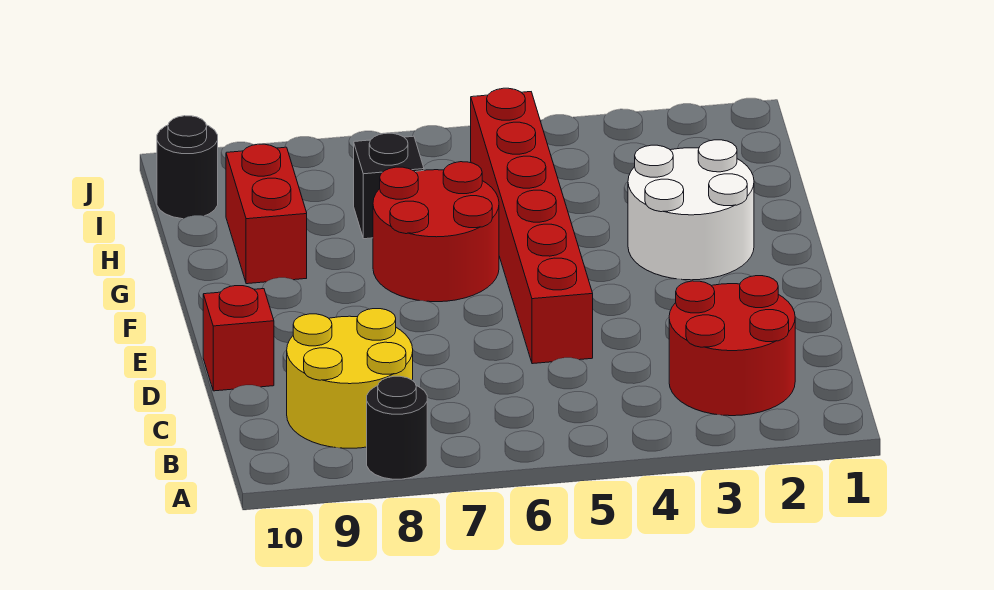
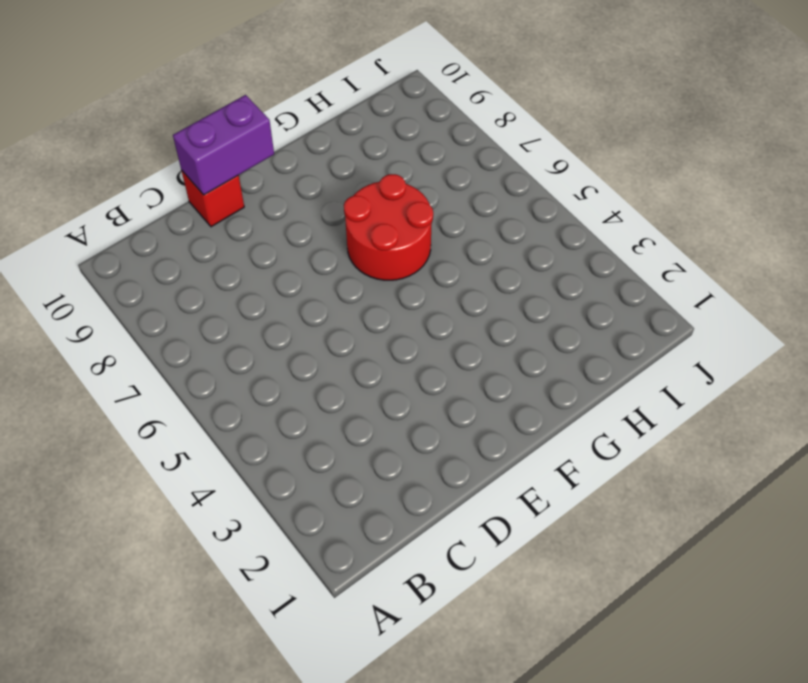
purple brick D10:E10 level 2 -> none
none -> black round brick A8 level 1
none -> red round brick B2:C3 level 1

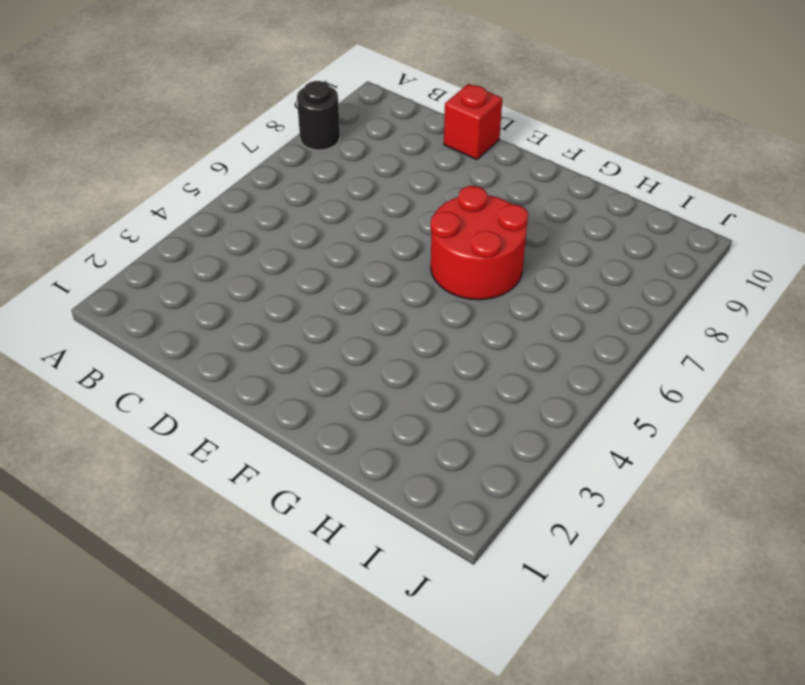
none -> red round brick B2:C3 level 1
none -> yellow round brick B8:C9 level 1

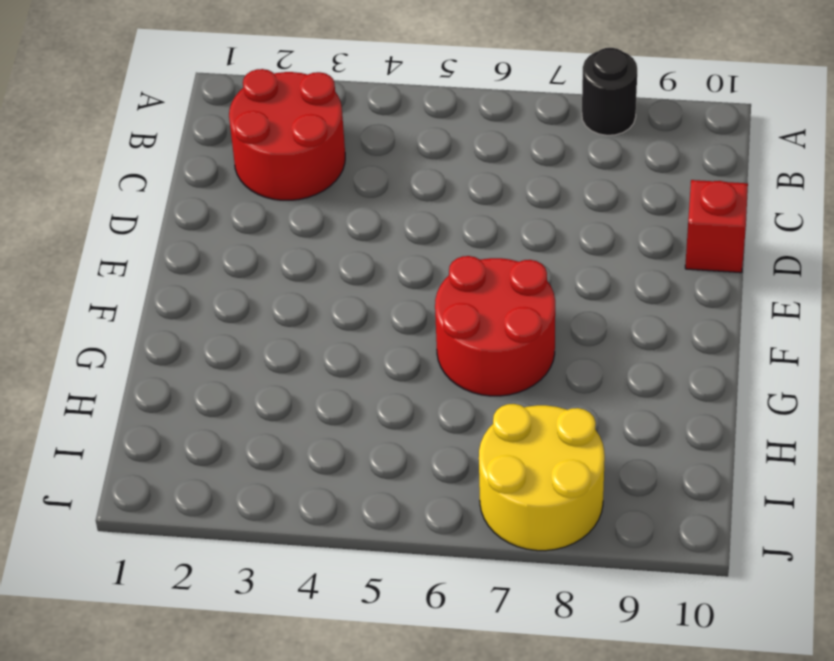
yellow round brick I7:J8 level 1 -> yellow round brick B8:C9 level 1
none -> red brick D5:I5 level 1
none -> white round brick F2:G3 level 1

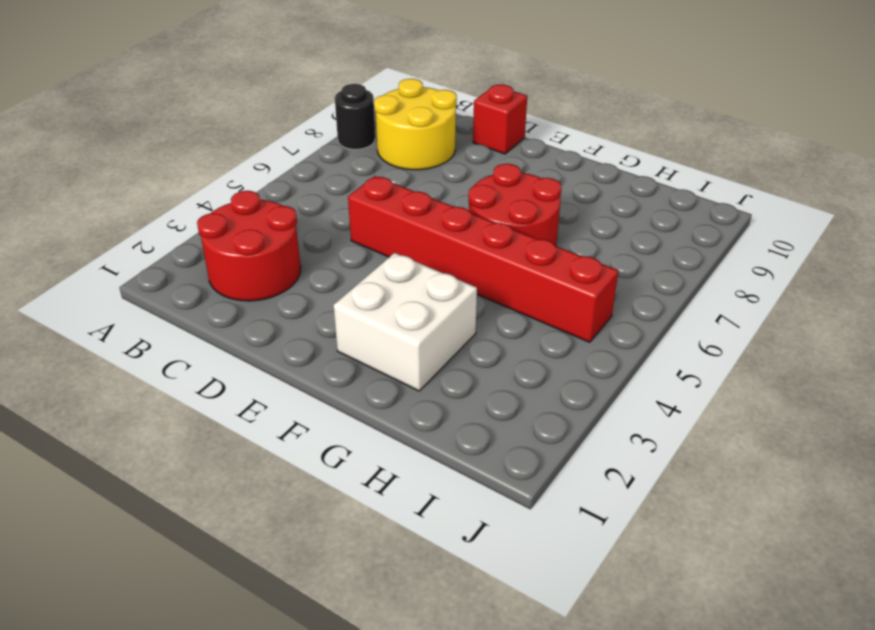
white brick F2:G3 level 1 -> white round brick F2:G3 level 1
none -> red brick G9:H9 level 1
none -> black brick H7 level 1

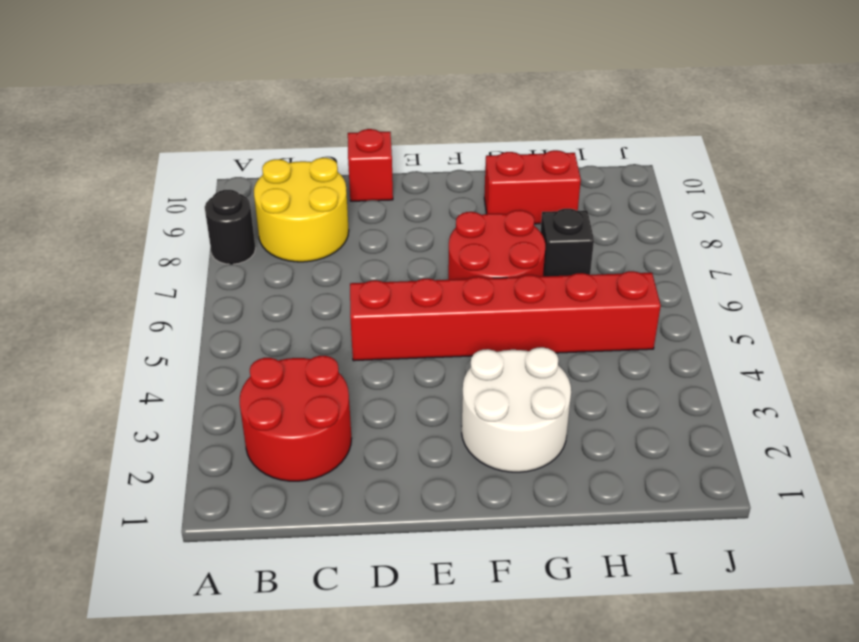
none -> black round brick I10 level 1

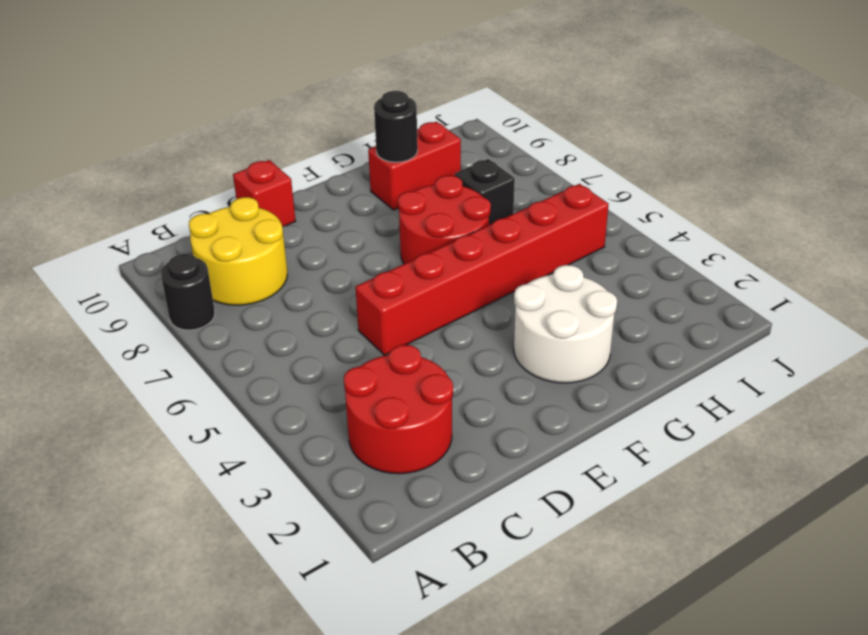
black round brick G9 level 2 -> black round brick I10 level 1

